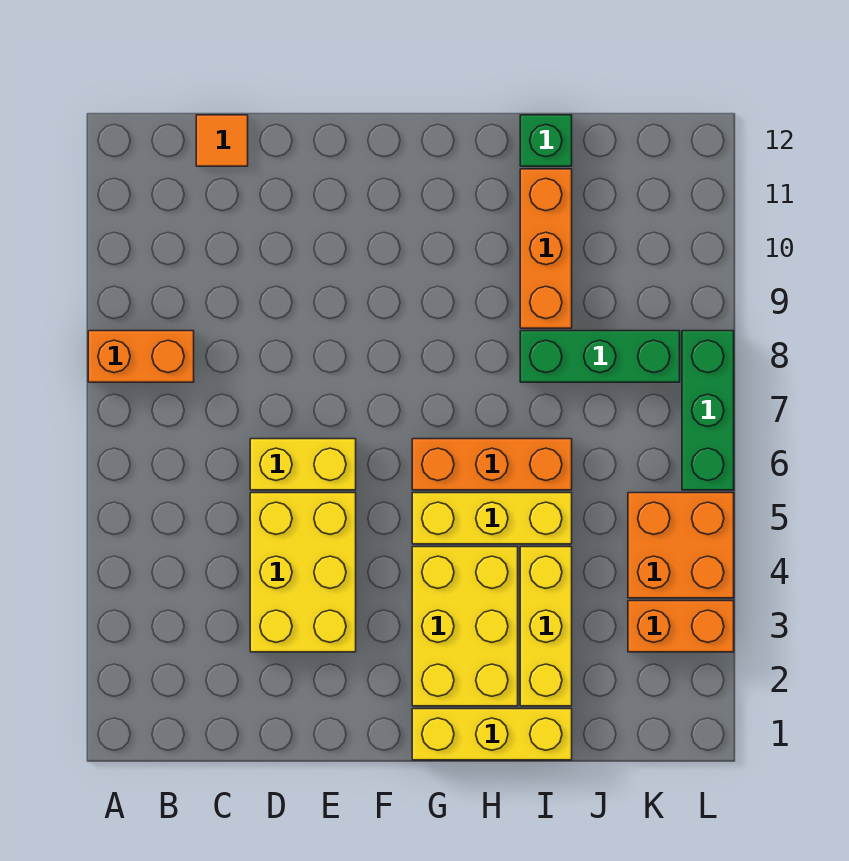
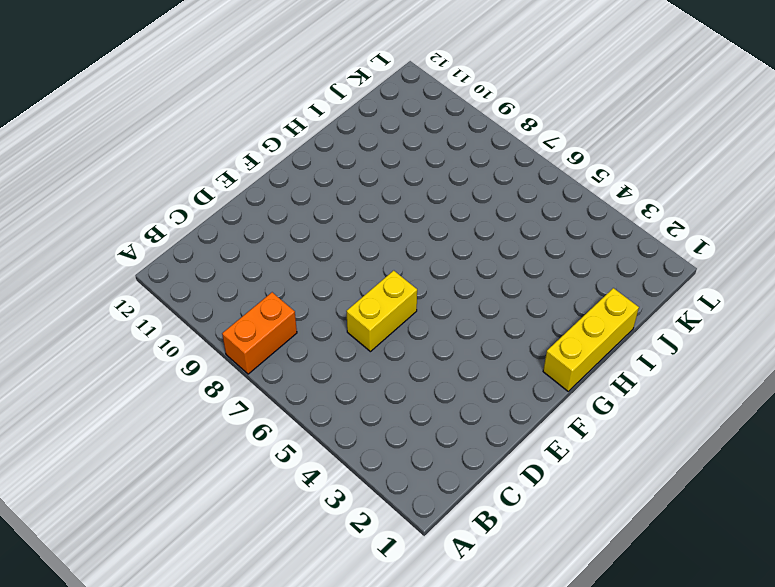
none -> orange tile C12 level 1
none -> yellow brick D3:E5 level 1
none -> yellow brick G2:H4 level 1

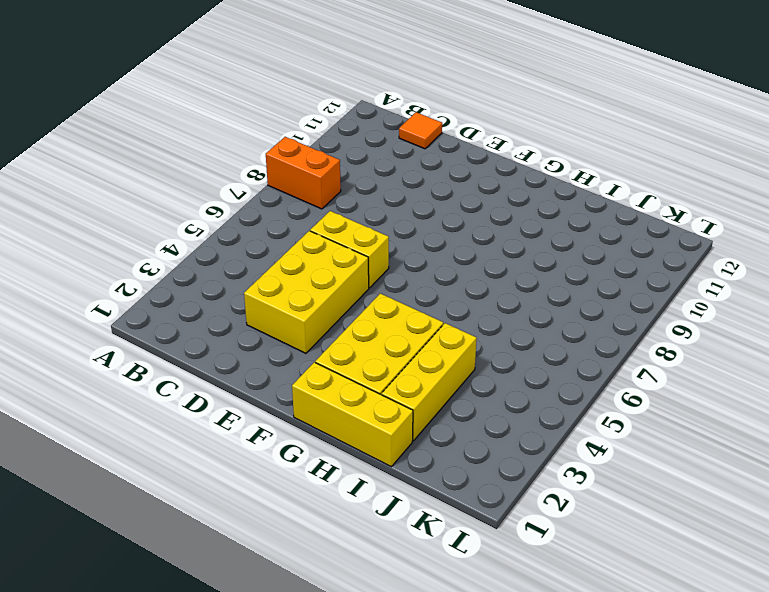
none -> yellow brick G5:I5 level 1
none -> orange brick G6:I6 level 1
none -> green brick I8:K8 level 1

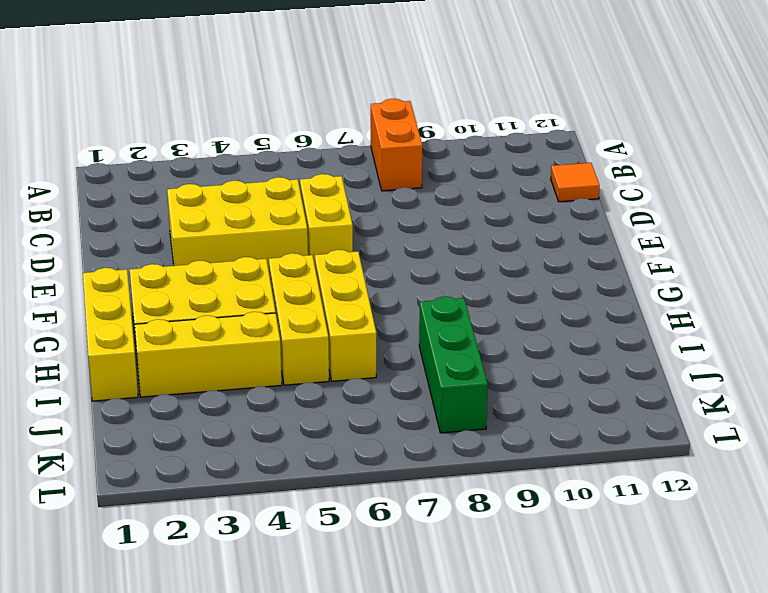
yellow brick G6:I6 level 1 -> orange brick G6:I6 level 1
none -> orange brick I9:I11 level 1
none -> green brick I12 level 1
none -> orange brick K3:L3 level 1

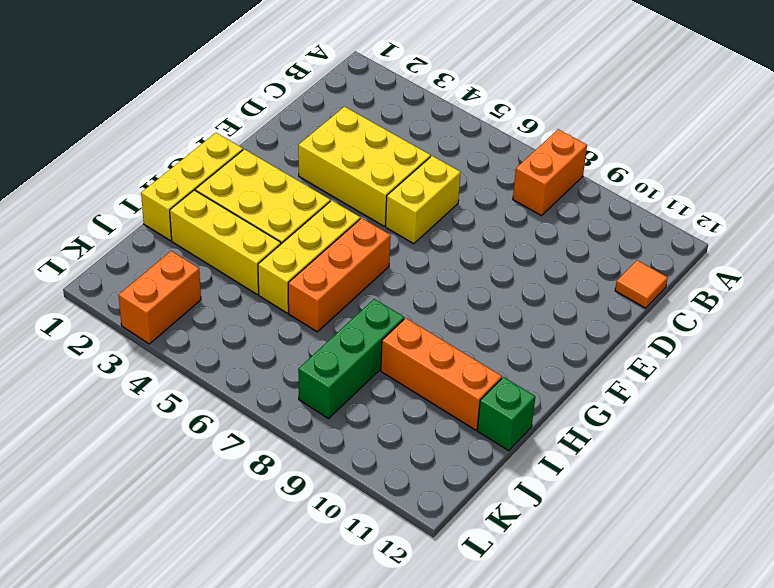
none -> orange brick K4:L5 level 1
none -> green brick L6:L8 level 1

